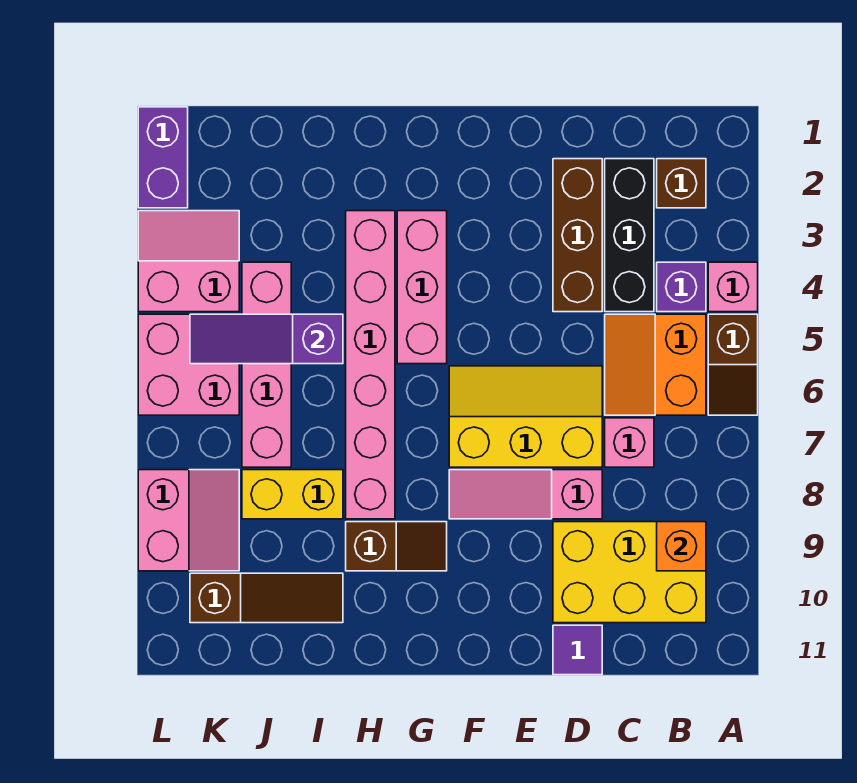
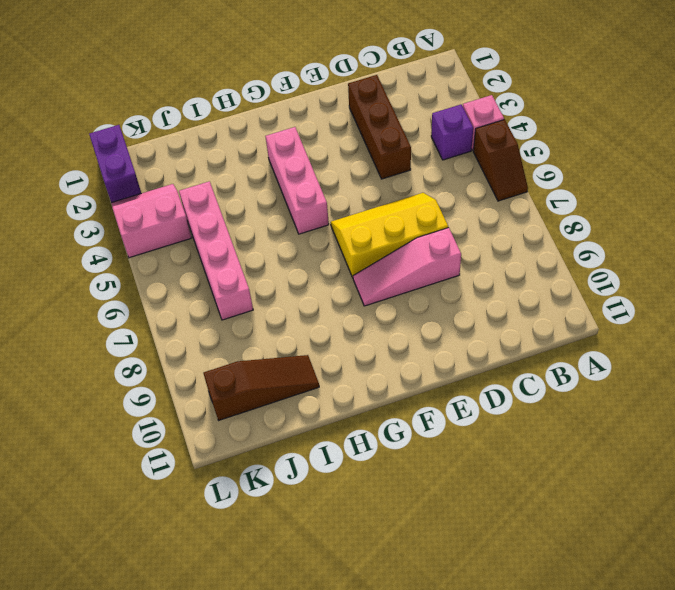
none -> brown brick B2 level 1
none -> orange slope B5:C6 level 1 top B
none -> yellow brick B9:D10 level 1

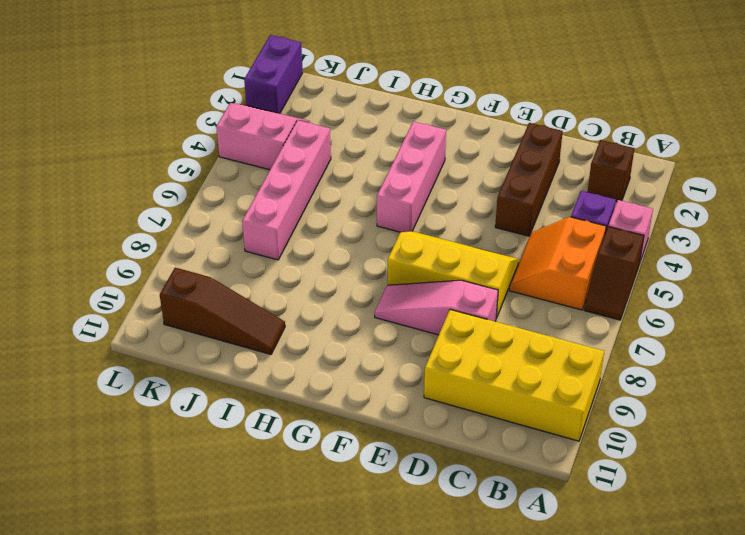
yellow brick A9:D10 level 1 -> yellow brick B9:D10 level 1
none -> black brick C2:C4 level 1
none -> pink brick C7 level 1
none -> purple tile D11 level 1

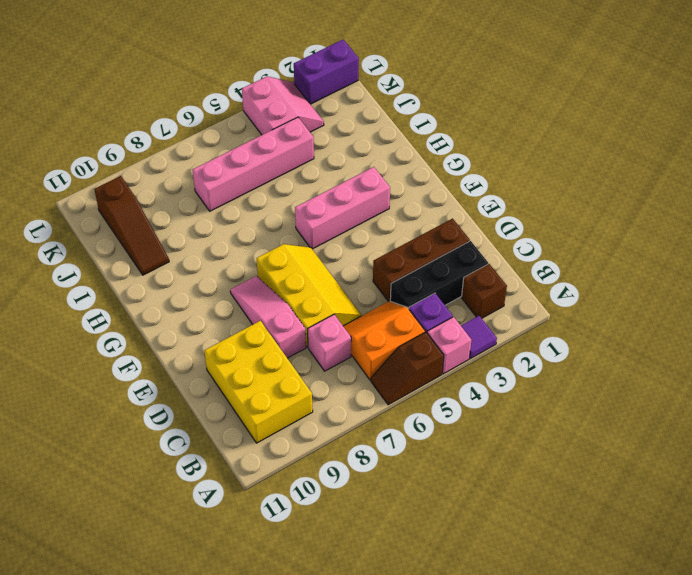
purple tile A3 level 1 -> purple tile D11 level 1
none -> brown slope G9:H9 level 1 top H
none -> pink brick H3:H8 level 1
none -> yellow brick I8:J8 level 1

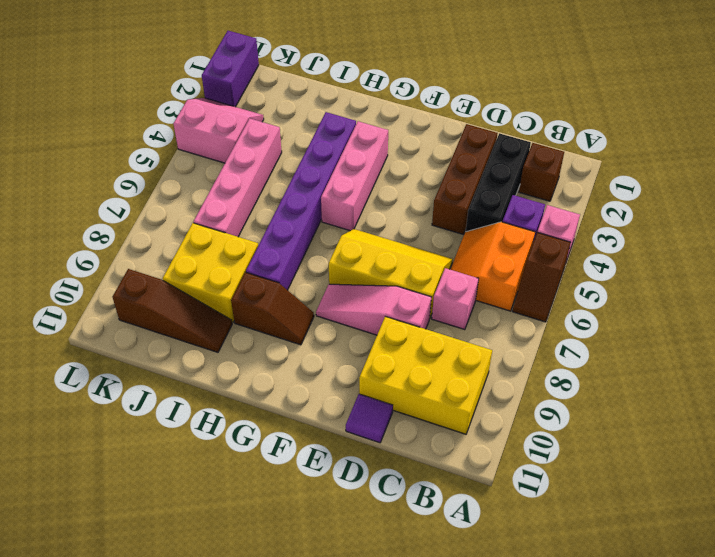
purple brick H3:H8 level 1 -> pink brick H3:H8 level 1
yellow brick I8:J9 level 1 -> yellow brick I8:J8 level 1
none -> pink brick K5:L6 level 1
none -> pink slope K8:L9 level 1 top L
none -> orange brick B9 level 2

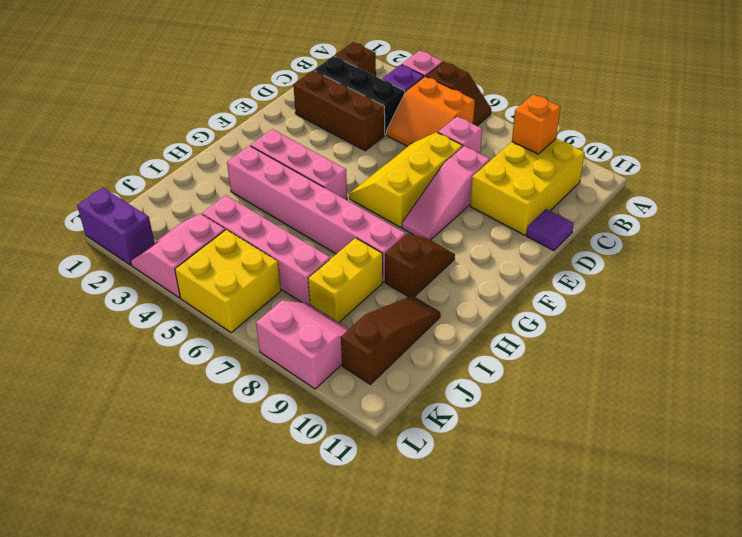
yellow brick K5:L6 level 1 -> pink brick K5:L6 level 1
none -> purple slope I5:K5 level 2 top I

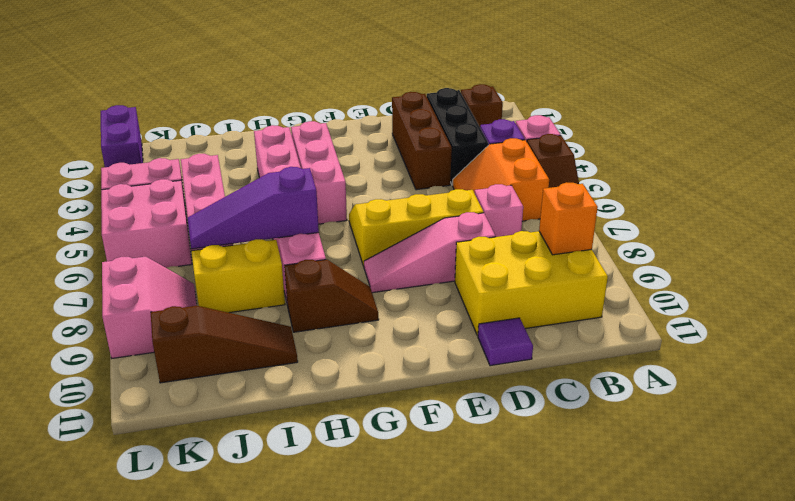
purple slope H7:J7 level 2 top H -> purple slope I5:K5 level 2 top I

